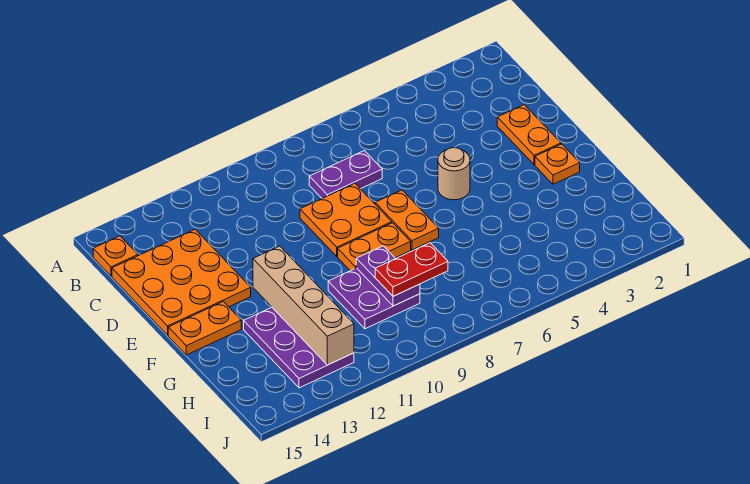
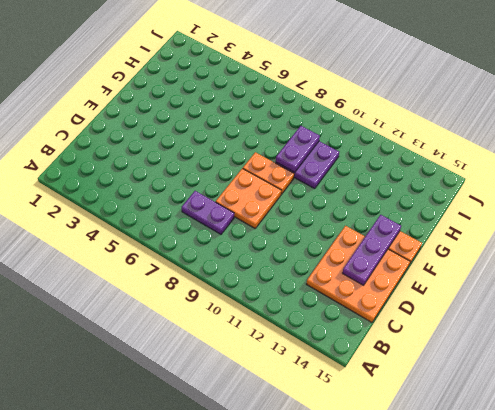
purple plate D14:F14 level 2 -> none
none -> orange plate B15 level 1
none -> orange plate D2:E2 level 1
none -> tan round brick E5 level 1

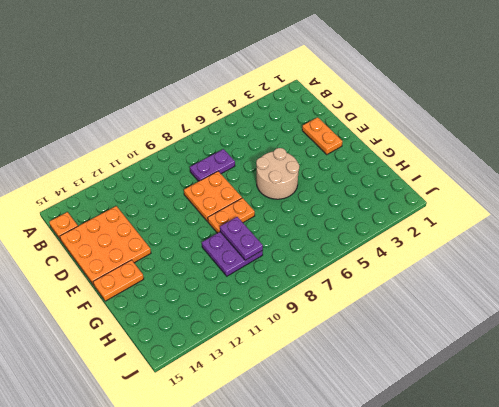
tan round brick E5:F6 level 1 -> tan round brick E5 level 1
none -> orange plate E7:F7 level 1
none -> orange plate F2 level 1
none -> purple plate G12:I13 level 1

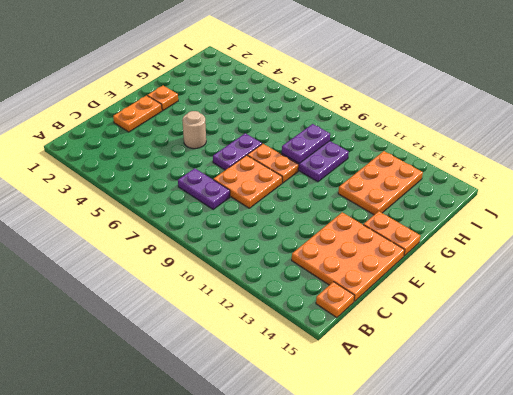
purple plate E7:F7 level 1 -> orange plate E7:F7 level 1
orange plate G12:I13 level 1 -> purple plate G12:I13 level 1
none -> tan brick F12:I12 level 2
none -> red plate H8:H9 level 3

